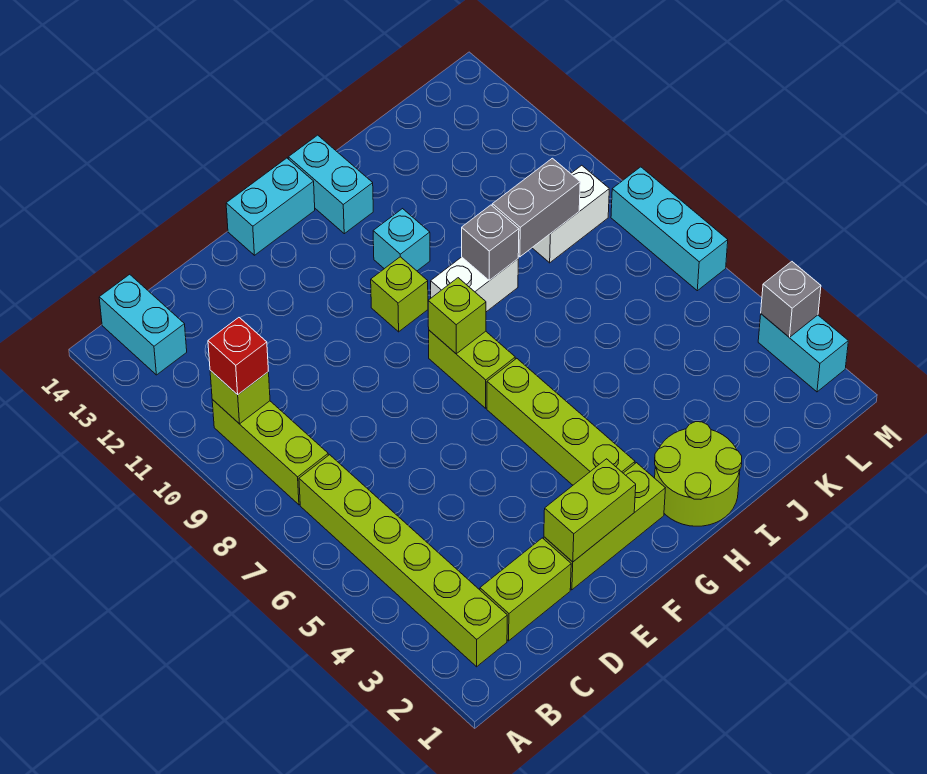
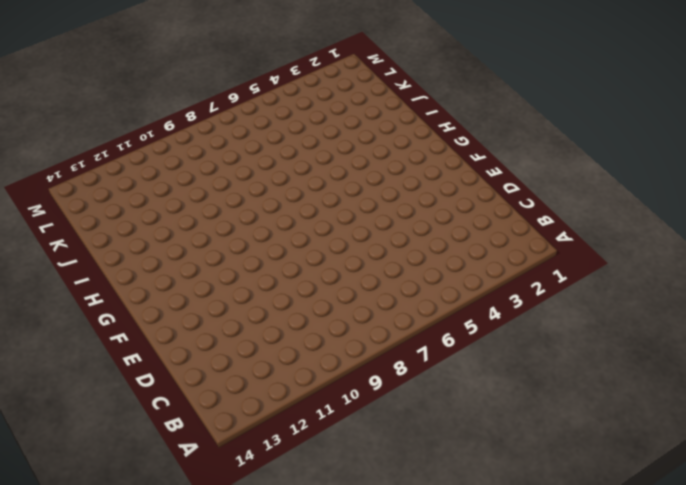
none -> lime brick B2:B7 level 1
none -> lime brick B8:B10 level 1
none -> cyan brick B13:B14 level 1

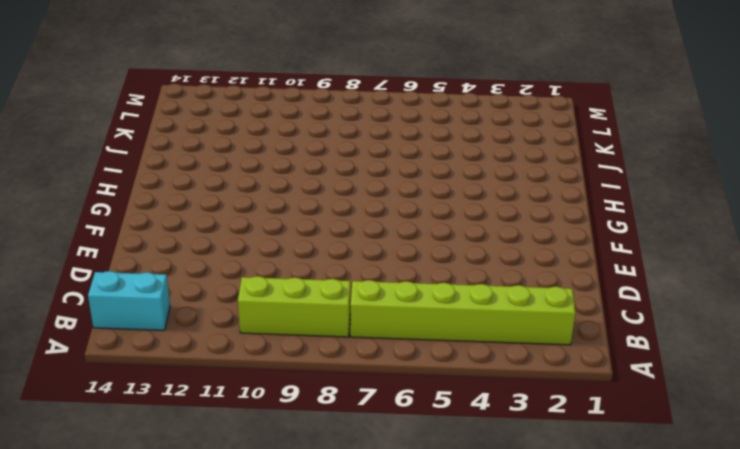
none -> lime brick C2:D2 level 1
none -> lime brick E2:G2 level 1
none -> cyan brick F14:G14 level 1

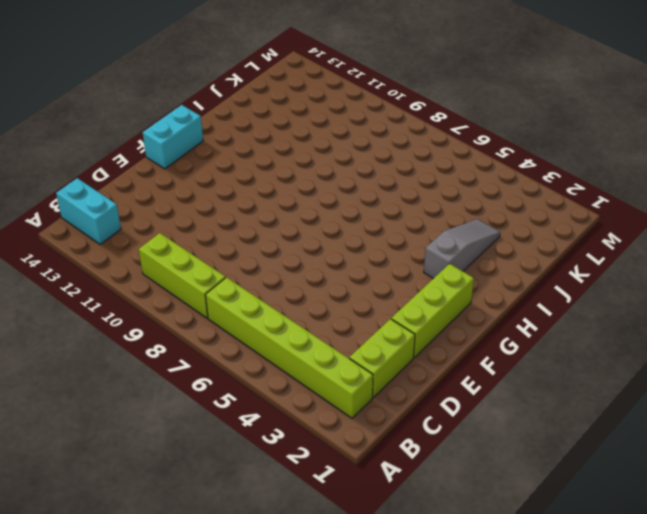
grey slope H3:J3 level 1 top H -> none
none -> lime brick G3:G6 level 1
none -> lime brick G7:G8 level 1
none -> lime brick G10 level 1

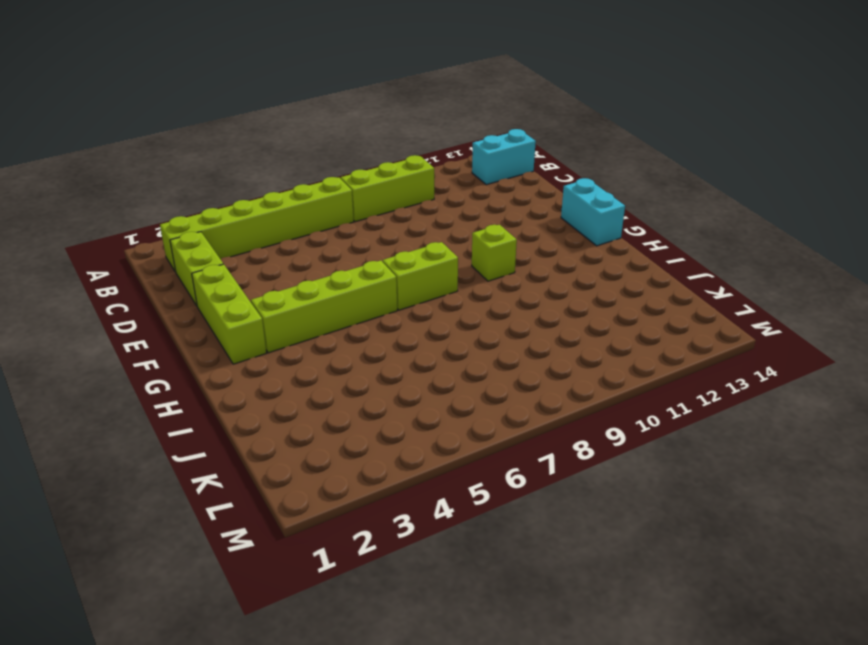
none -> lime round brick H1:I2 level 1
none -> white brick H9:I9 level 1
none -> cyan brick H11 level 1

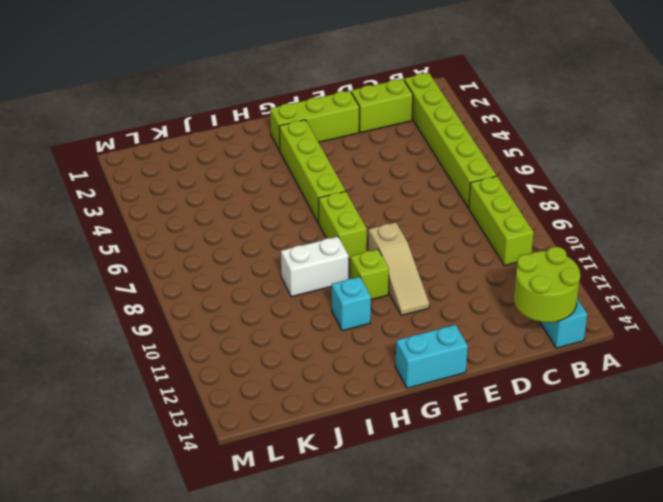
lime round brick B13:C14 level 2 -> lime round brick H1:I2 level 1
tan slope F9:F11 level 1 top 9 -> none
none -> cyan brick H13:H14 level 1
none -> white brick K9:L9 level 1
none -> cyan brick M2:M3 level 1

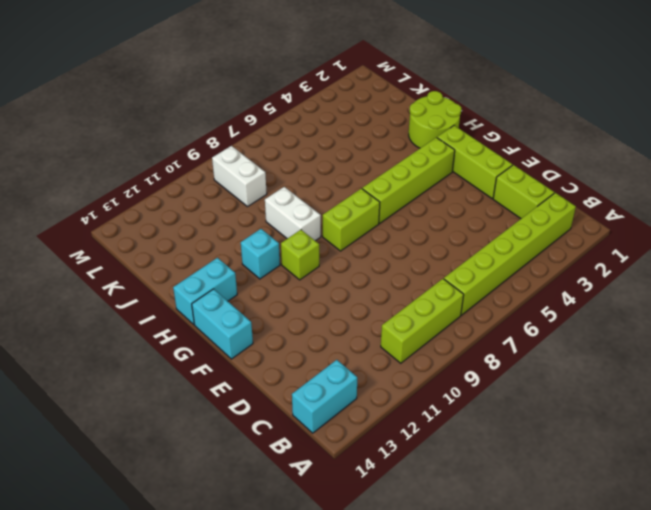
none -> cyan brick M2:M3 level 1
none -> cyan brick M6:M8 level 1
none -> lime brick B10 level 2

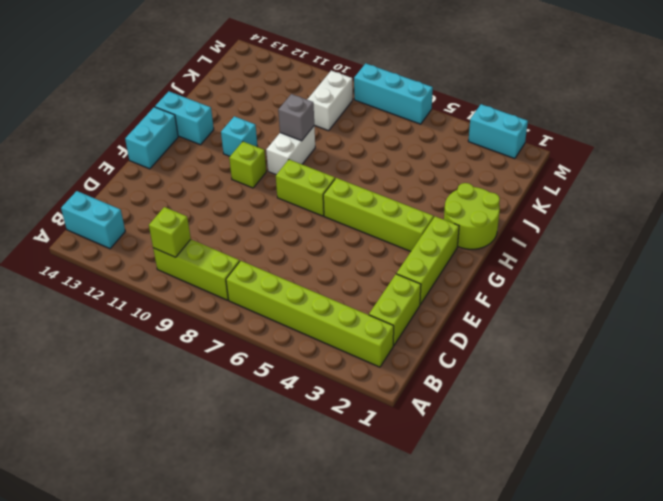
none -> lime brick E2:F2 level 2
none -> lime brick G8 level 2
none -> grey brick J9:K9 level 2

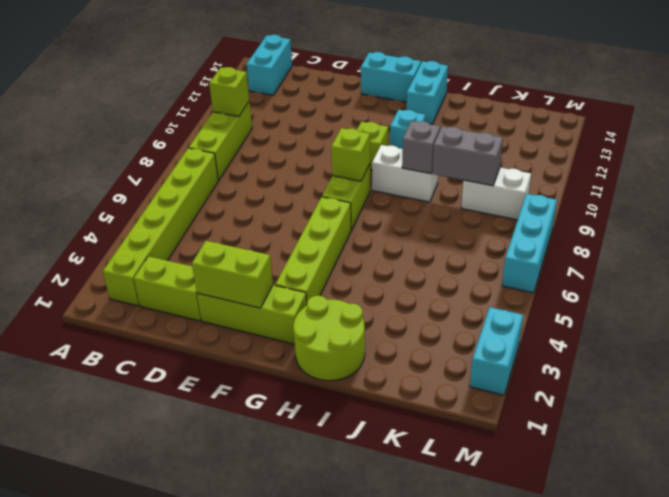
none -> grey brick M3 level 2
none -> red brick B10 level 3

